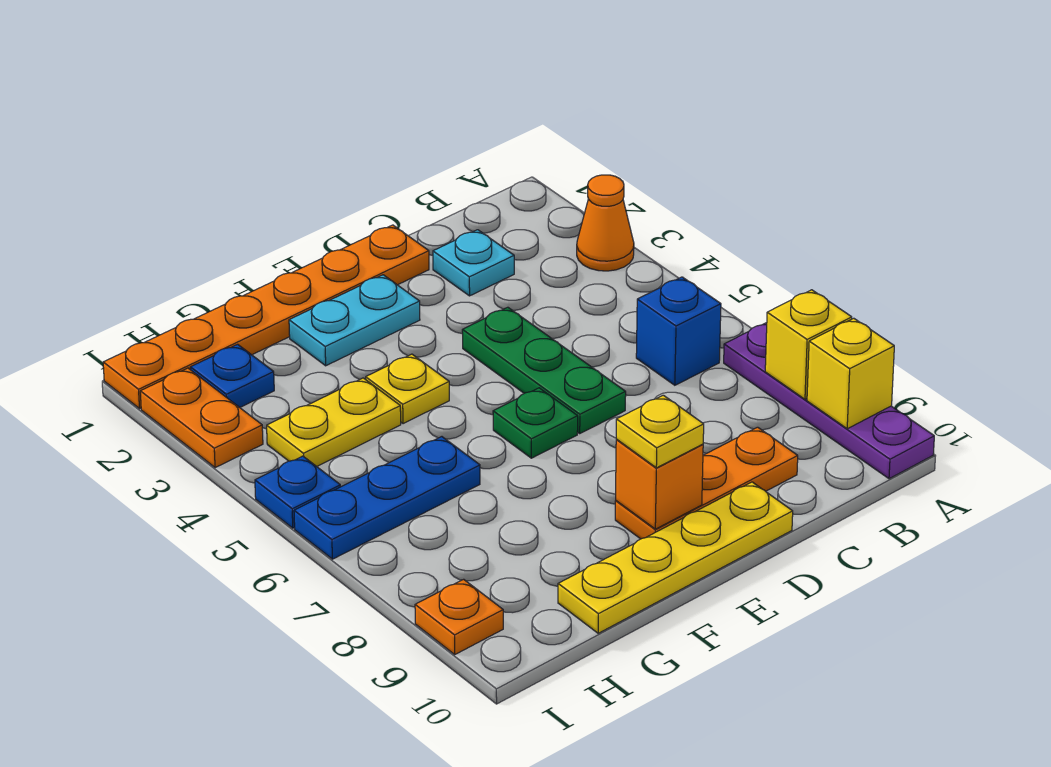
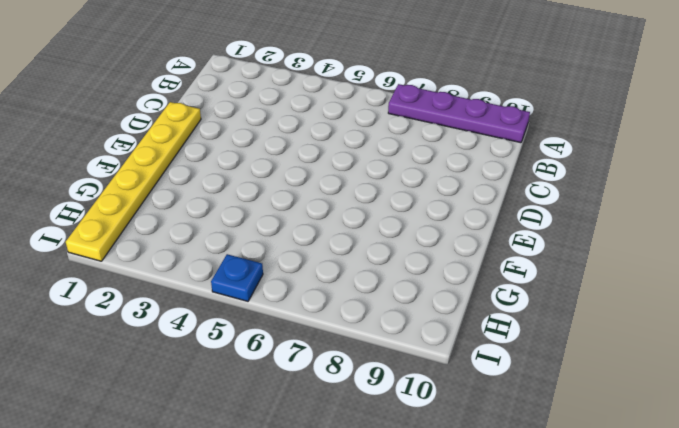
yellow plate D1:I1 level 1 -> orange plate D1:I1 level 1
none -> orange cone A3 level 1
none -> blue brick B6 level 1
none -> cyan plate C2 level 1

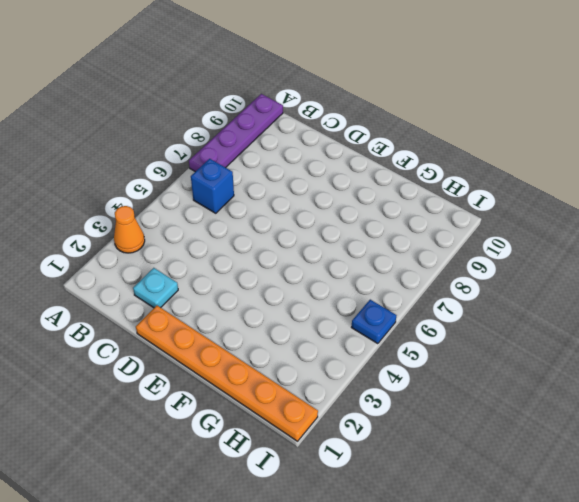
none -> orange plate C9:E9 level 1
none -> green plate D4:D6 level 1
none -> yellow plate D10:G10 level 1

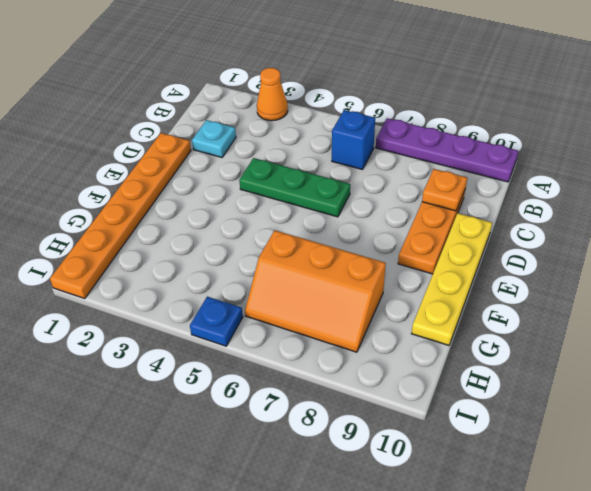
orange plate C9 level 2 -> orange plate I9 level 1
orange slope G6:H8 level 1 top G -> blue plate G6:I6 level 1
none -> cyan plate E2:F2 level 1
none -> green plate E6 level 1
none -> yellow plate F4 level 1

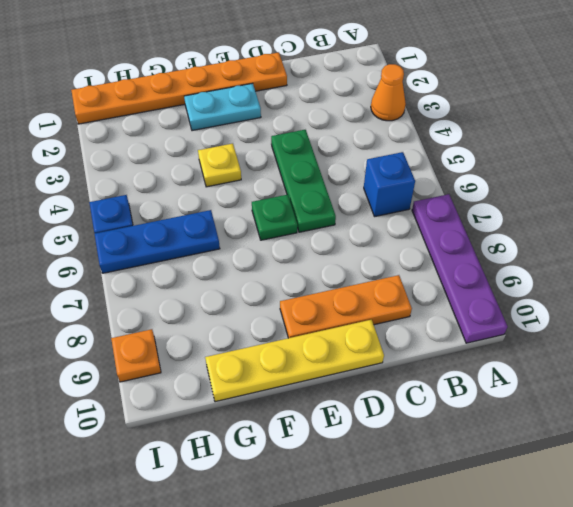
none -> cyan plate C2 level 1
none -> yellow plate G4:H4 level 1
none -> blue plate H2 level 1

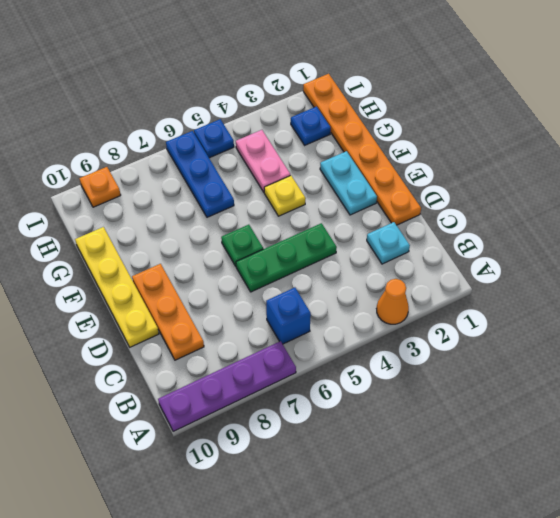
pink plate G4:H4 level 1 -> yellow plate G4:H4 level 1
none -> orange plate I2:I3 level 1
none -> yellow brick A8 level 2
none -> yellow brick A9 level 2

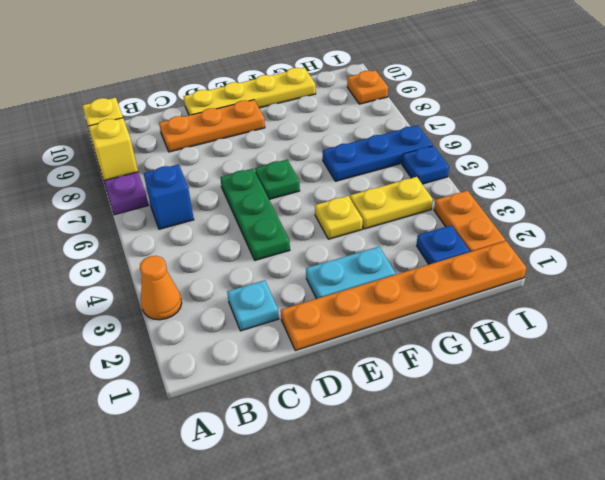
none -> orange brick E9 level 2
none -> yellow plate E9 level 3

